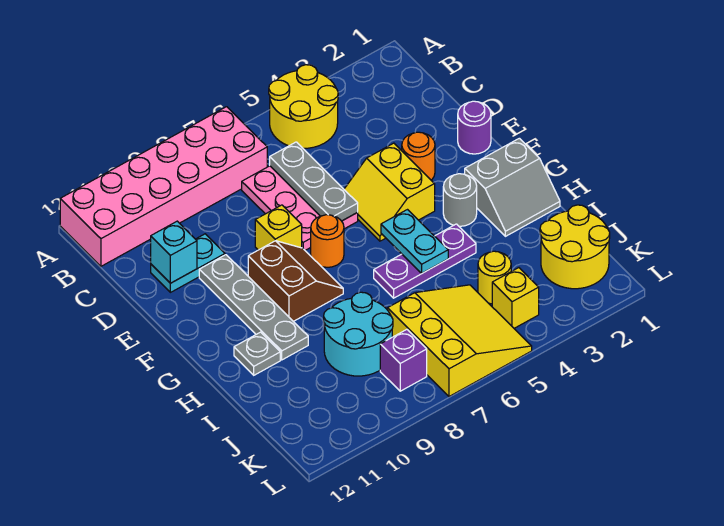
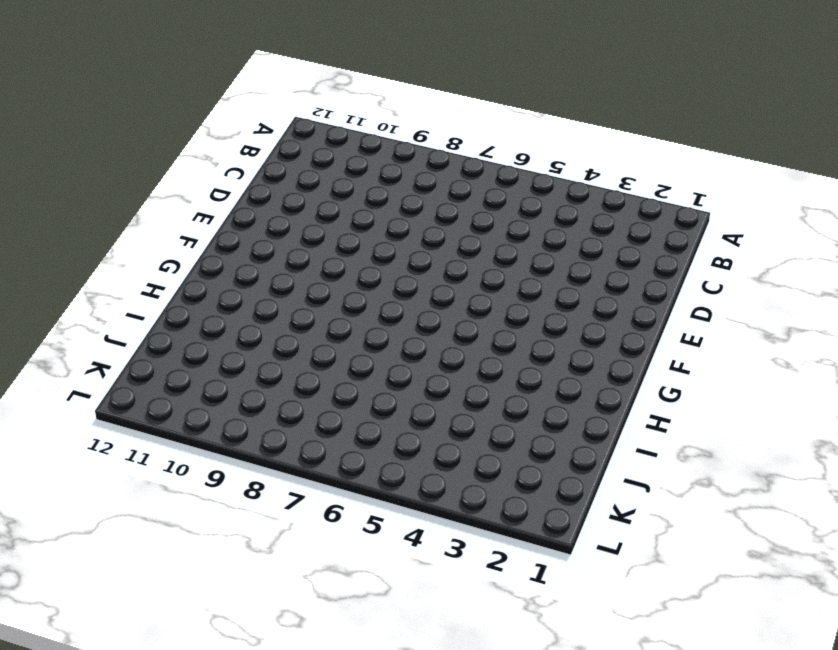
none -> yellow round brick A4:B5 level 1
none -> pink brick A7:B12 level 1
none -> pink plate C6:E7 level 1

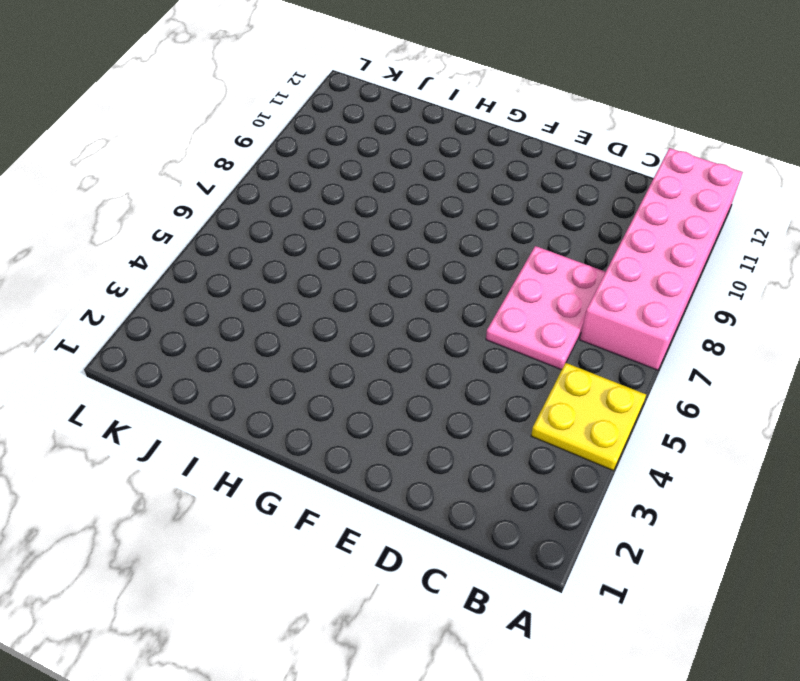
yellow plate A4:B5 level 1 -> yellow round brick A4:B5 level 1
pink plate C6:D8 level 1 -> pink plate C6:E7 level 1
none -> cyan plate D10:D11 level 1
none -> purple round brick E1 level 1
none -> orange round brick E3 level 1

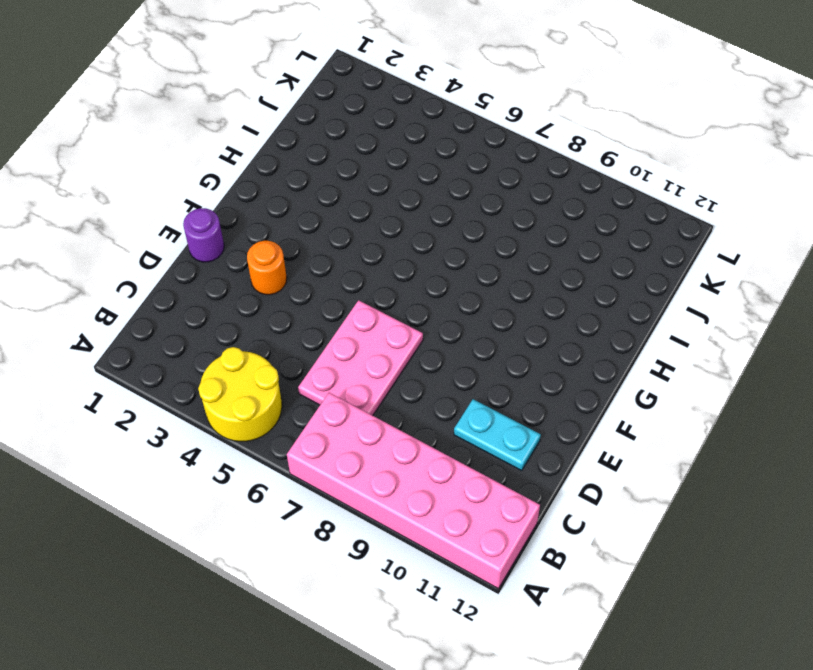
none -> yellow slope E4:F5 level 1 top 4
none -> yellow brick E8 level 1
none -> grey plate E10:H10 level 1

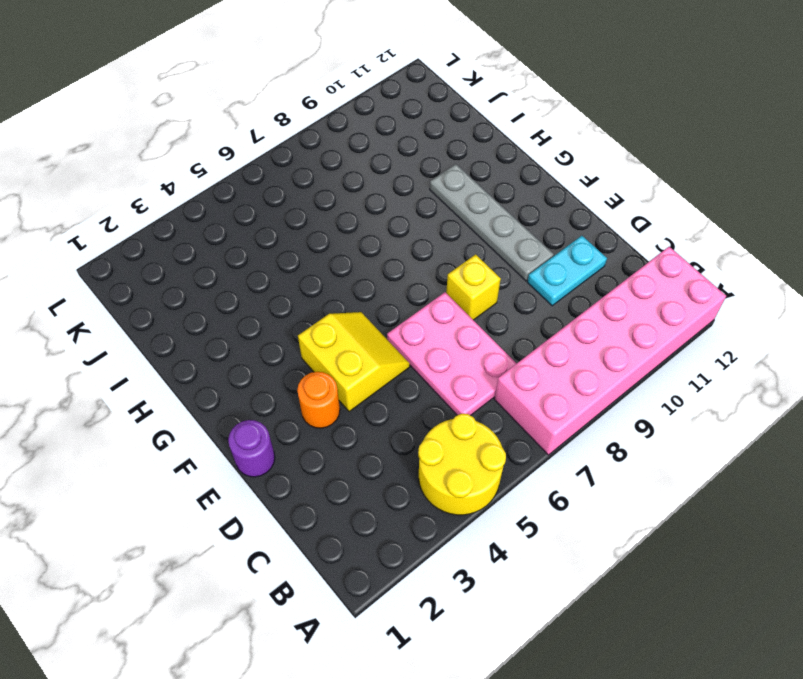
none -> orange round brick F7 level 1
none -> brown slope F8:G9 level 1 top 9
none -> grey slope G1:H2 level 1 top G

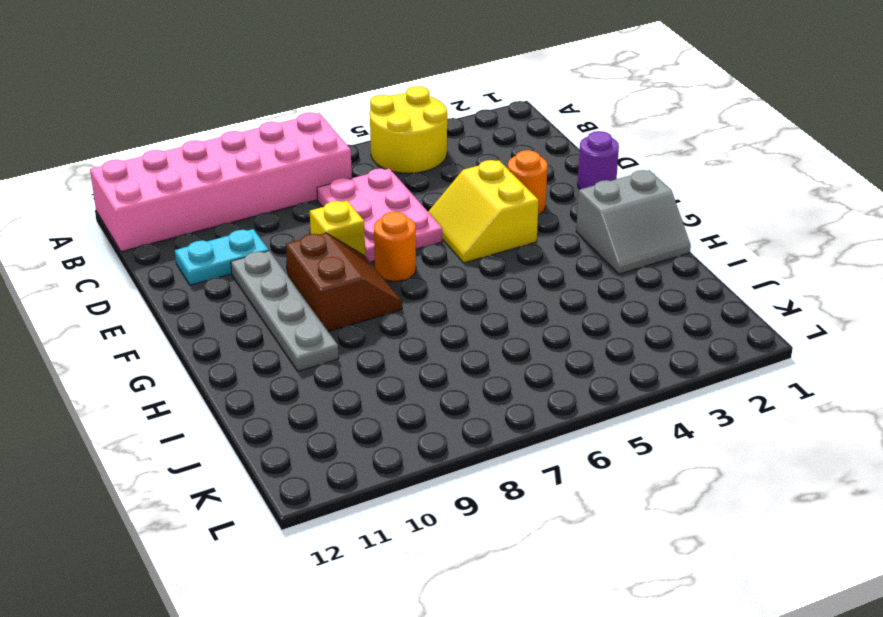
none -> grey round brick G3 level 1
none -> purple plate H4:H6 level 1
none -> grey plate H11 level 1

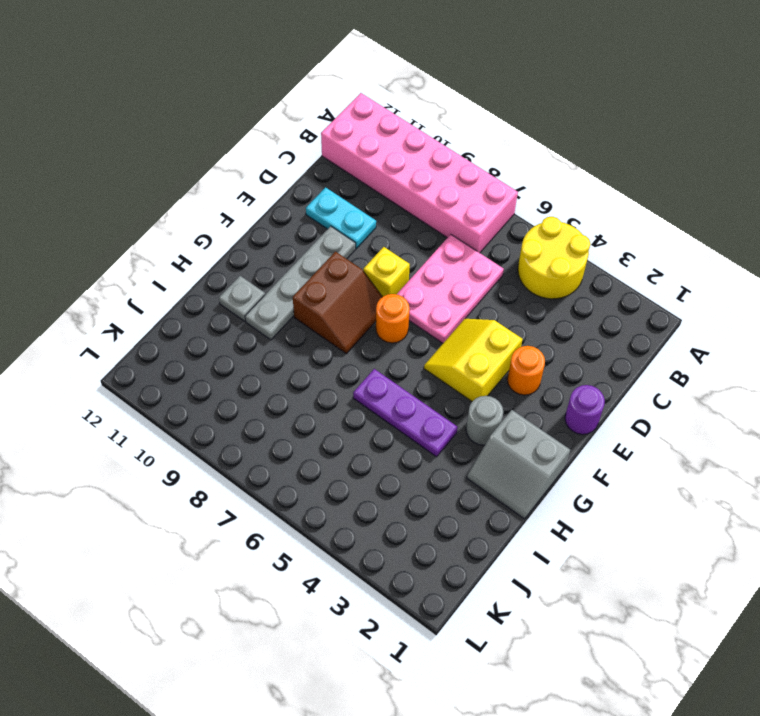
none -> cyan round brick I8:J9 level 1
none -> yellow round brick J1:K2 level 1
none -> yellow round brick J4 level 1

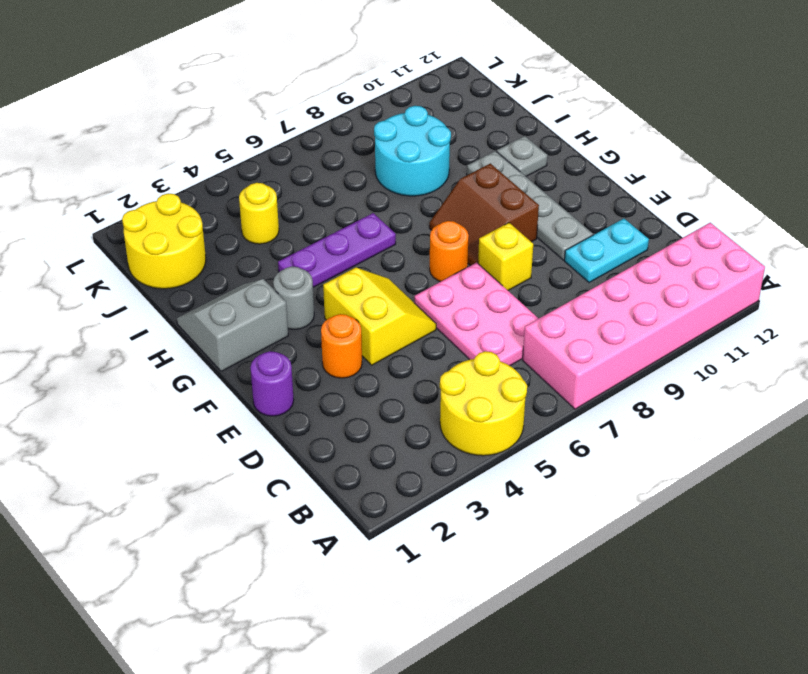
none -> yellow slope J5:L7 level 1 top 7
none -> yellow brick K4 level 1
none -> purple brick K8 level 1

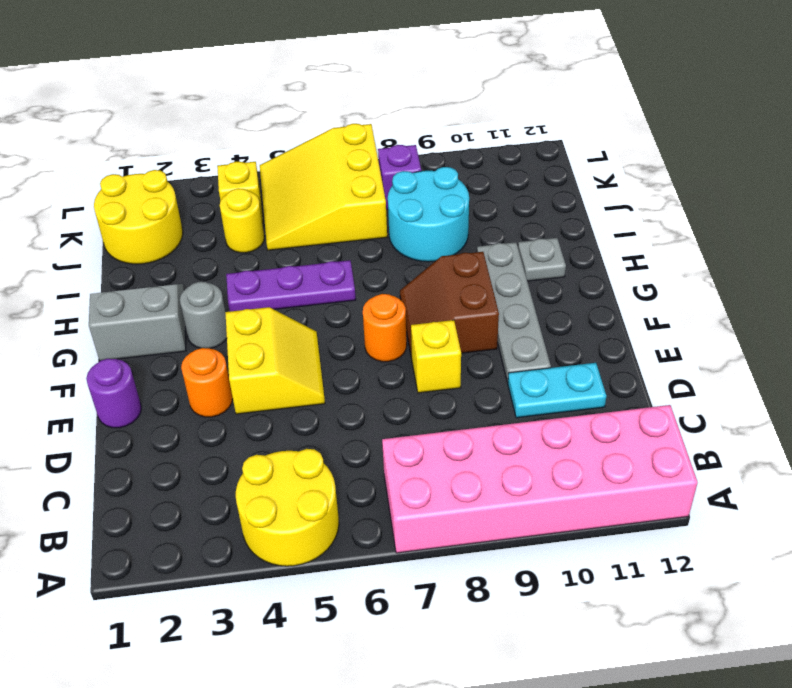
none -> pink plate C6:E7 level 1
none -> grey plate C6:E6 level 2
none -> cyan brick D11 level 2

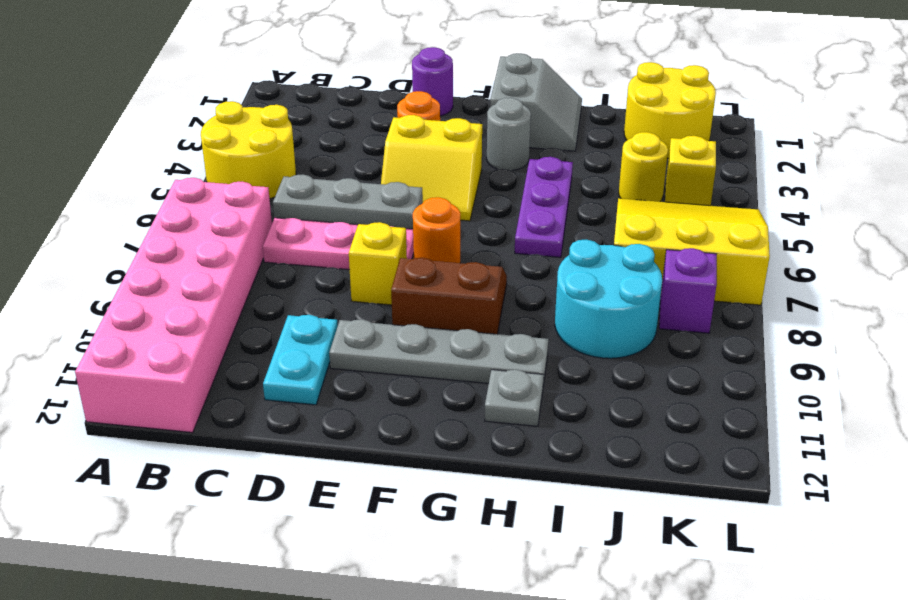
none -> cyan brick D11 level 2
none -> cyan plate G5:H5 level 2

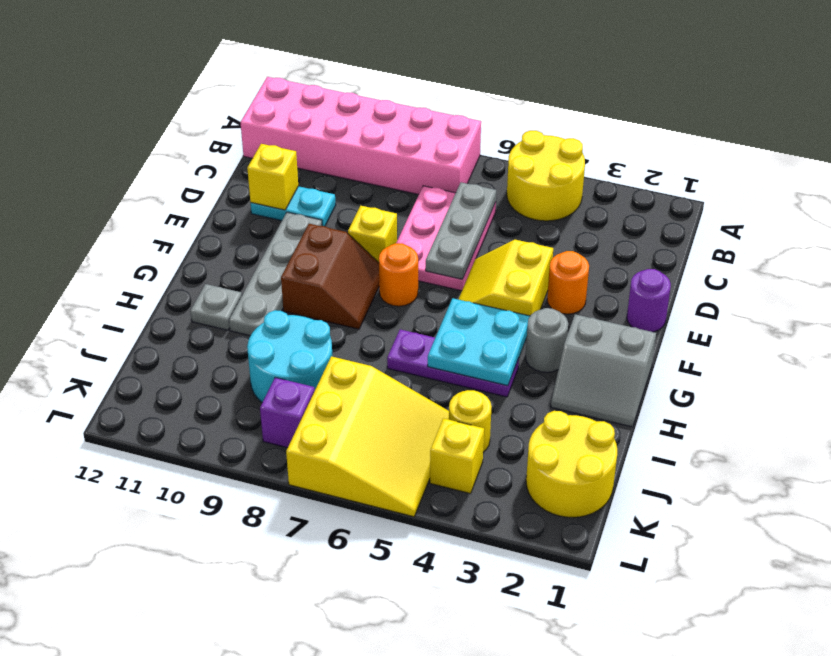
yellow brick D11 level 2 -> cyan brick D11 level 2
cyan plate G4:H5 level 2 -> cyan plate G5:H5 level 2

